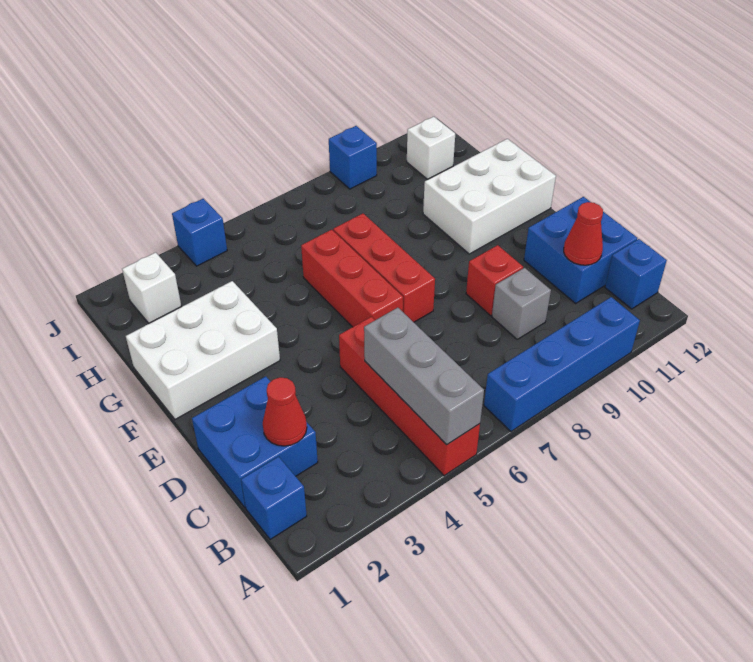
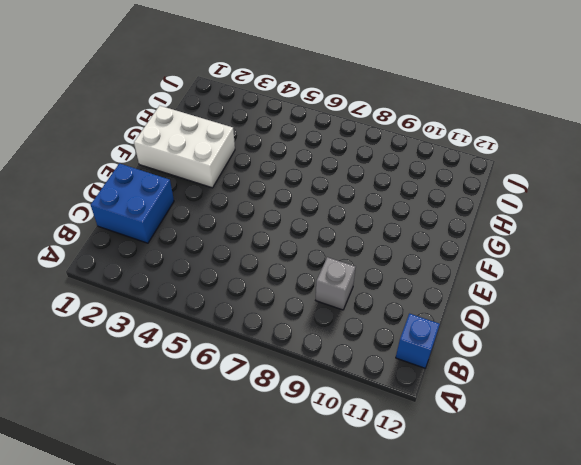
none -> red brick A5:D5 level 1
none -> blue brick A7:A10 level 1
none -> blue brick B1 level 1

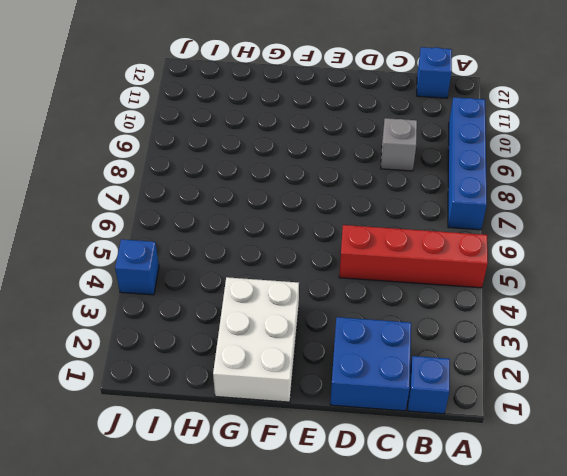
none -> blue brick C11:D12 level 1
none -> red brick D9 level 1
none -> red brick E6:G6 level 1

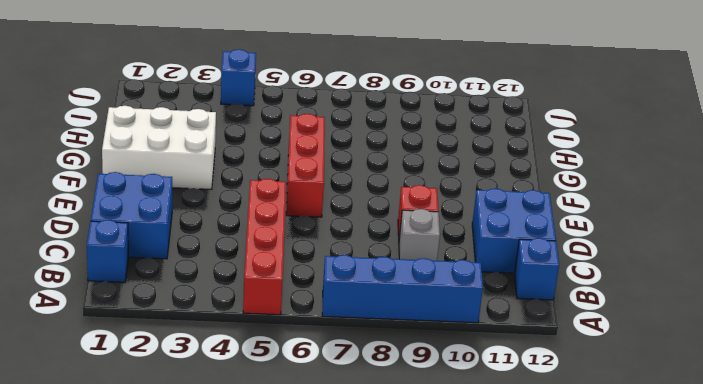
none -> red brick E7:G7 level 1
none -> white brick F10:G12 level 1
none -> white brick I2 level 1

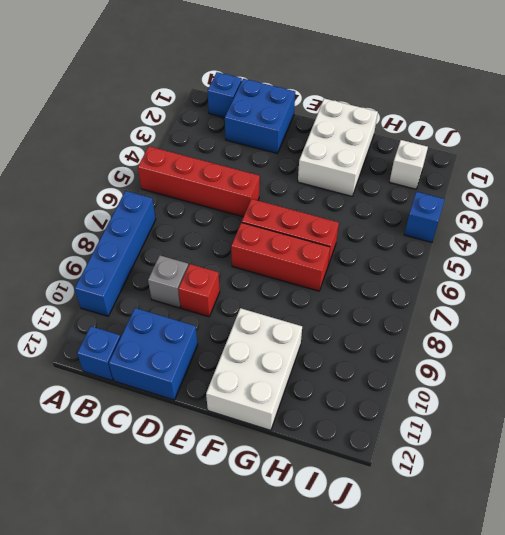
none -> white brick I11 level 1
none -> blue brick J9 level 1
none -> grey brick A5:C5 level 2

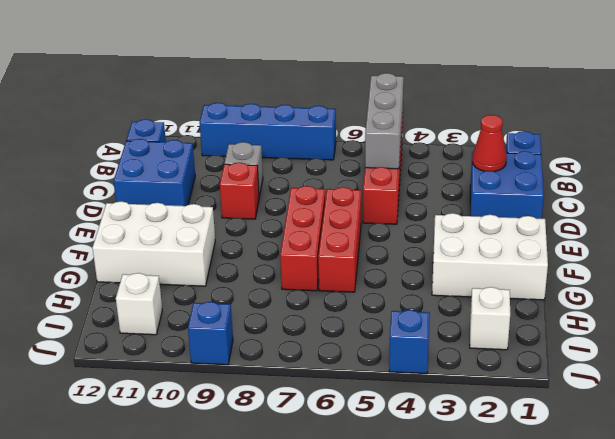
none -> red cone C11 level 2

